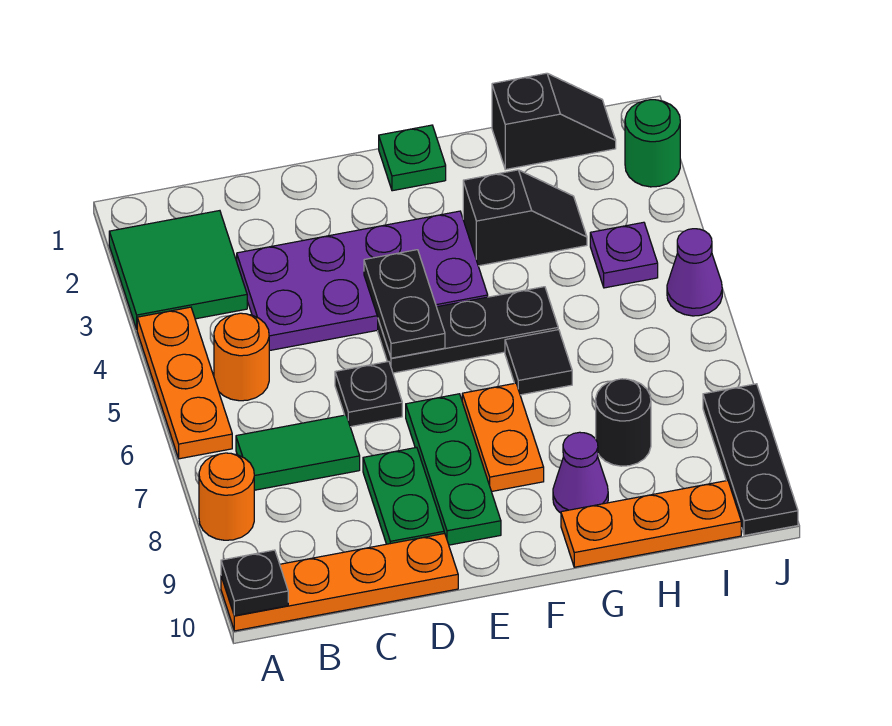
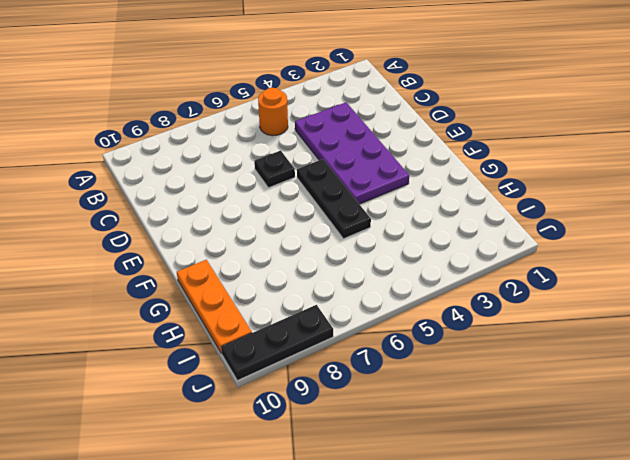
none -> green tile A2:B3 level 1
none -> orange plate A4:A6 level 1
none -> orange round brick A8 level 1

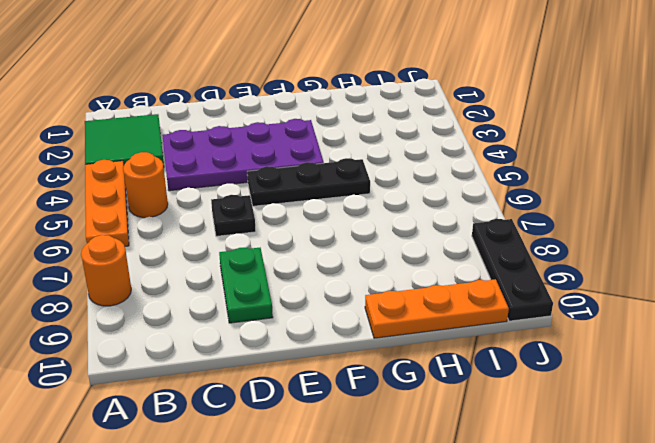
none -> orange plate A10:D10 level 1
none -> green tile B7:C7 level 1
none -> green plate E7:E9 level 1

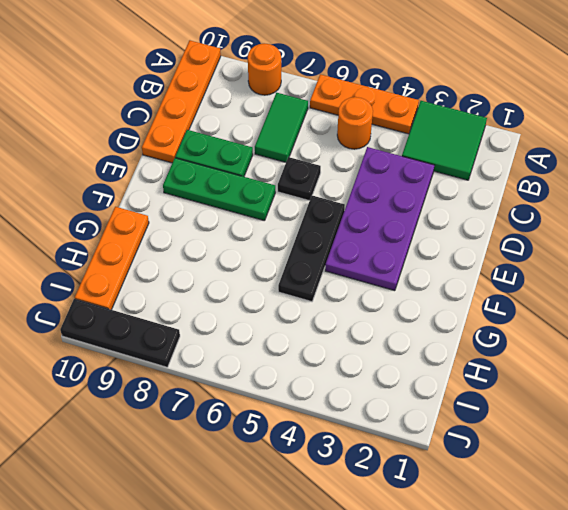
none -> green plate F1 level 1
none -> orange plate F7:F8 level 1
none -> black slope G3:H3 level 1 top G

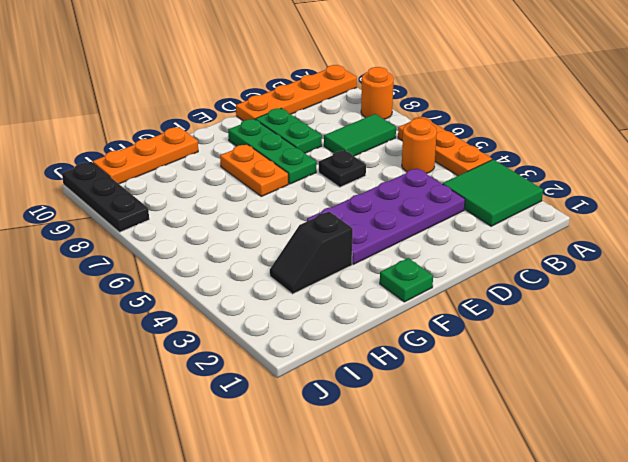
none -> black plate E5:G5 level 1
none -> black tile G6 level 1
none -> purple cone G9 level 1

